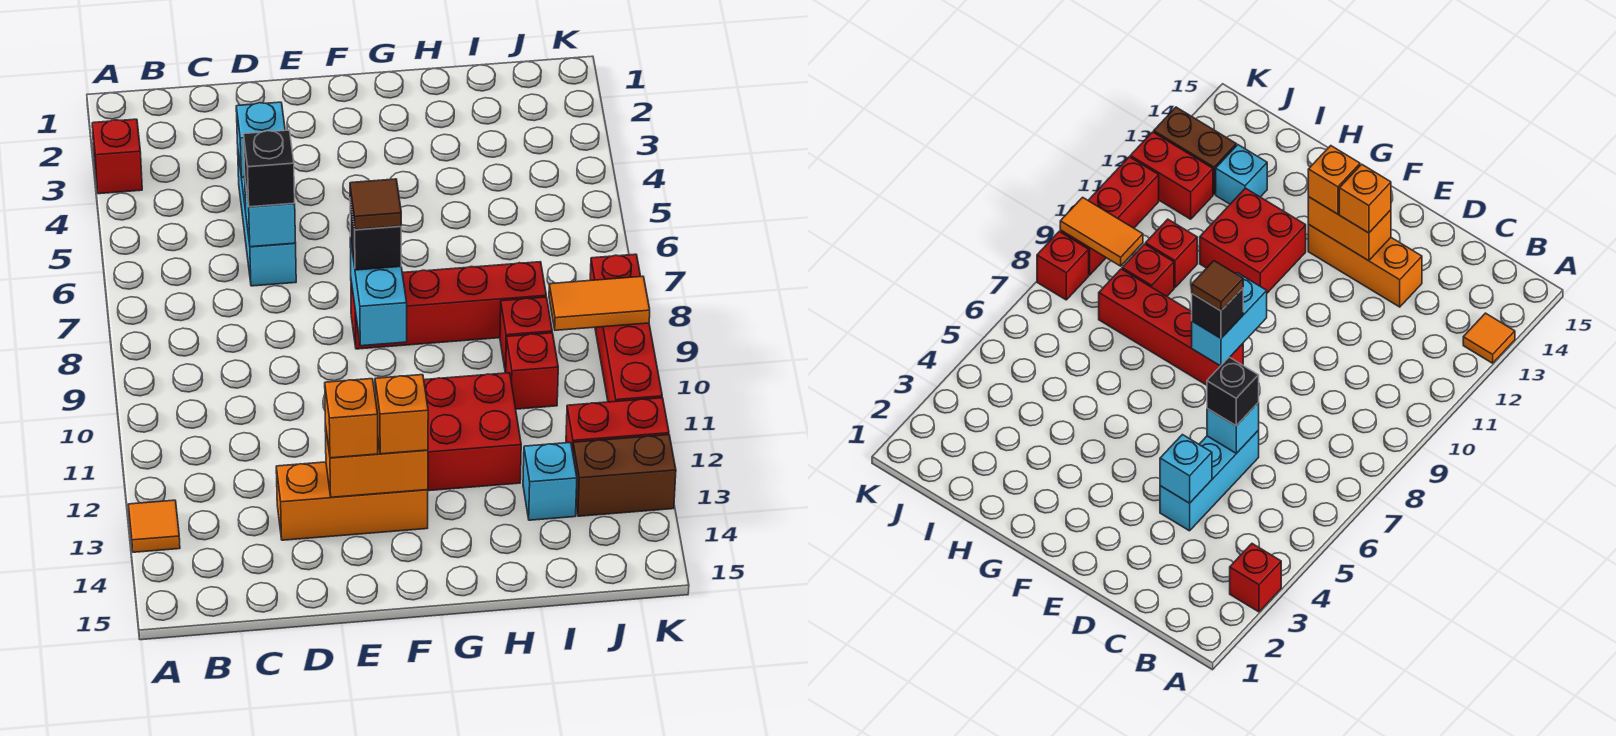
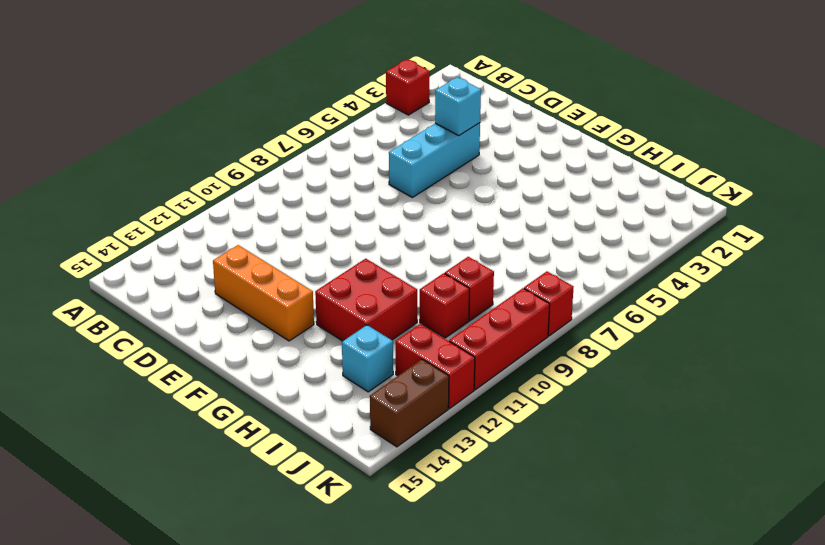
brown brick K13:K14 level 1 -> brown brick J13:K13 level 1
none -> orange tile A13 level 1
none -> red brick F8:I8 level 1
none -> cyan brick D6 level 2

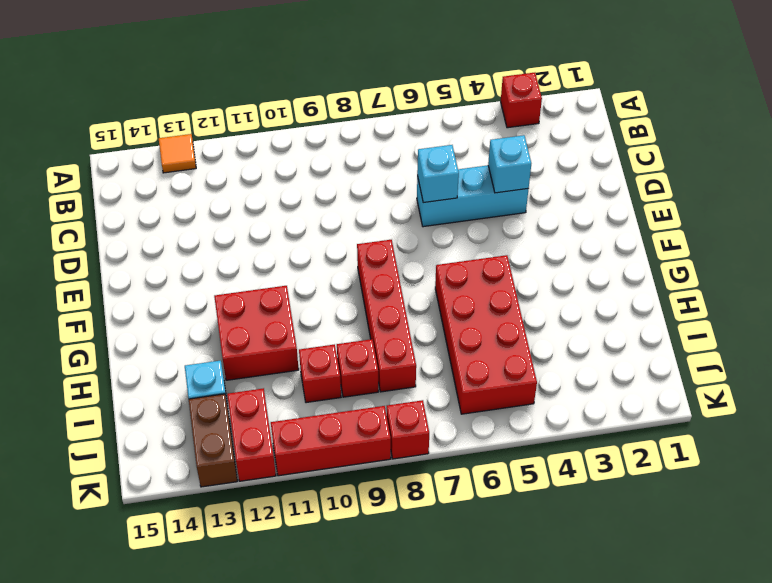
red brick G5:J6 level 1 -> none
none -> orange brick D13:F13 level 1
none -> orange brick E13:F13 level 2
none -> cyan brick F8:F9 level 2

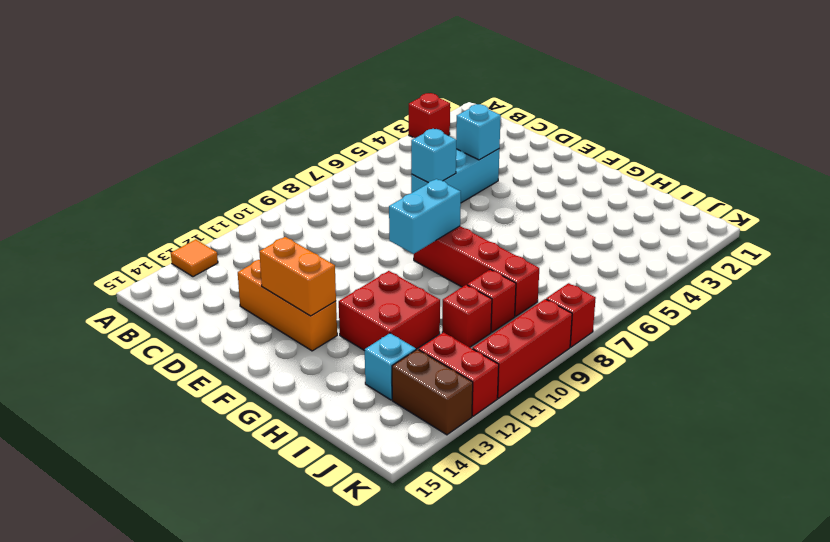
none -> orange tile J9:K9 level 2
none -> black brick D6 level 3
none -> orange brick E13 level 3

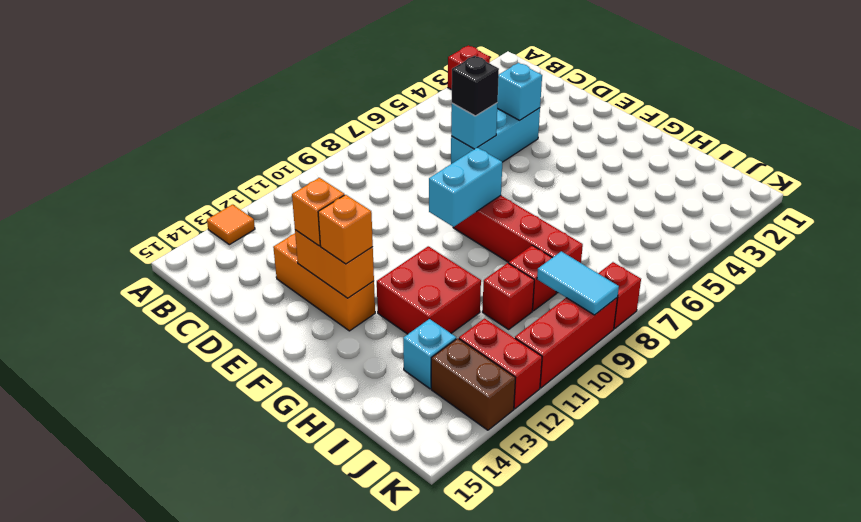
cyan tile J9:K9 level 2 -> orange tile J9:K9 level 2
none -> black brick F8 level 3
none -> brown tile F8 level 4

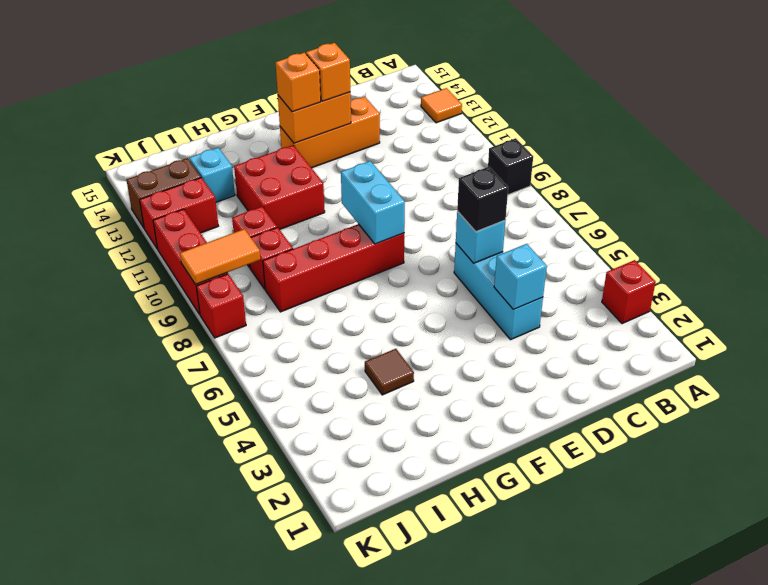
black brick A9 level 1 -> black brick F8 level 3
brown tile H4 level 1 -> brown tile F8 level 4

